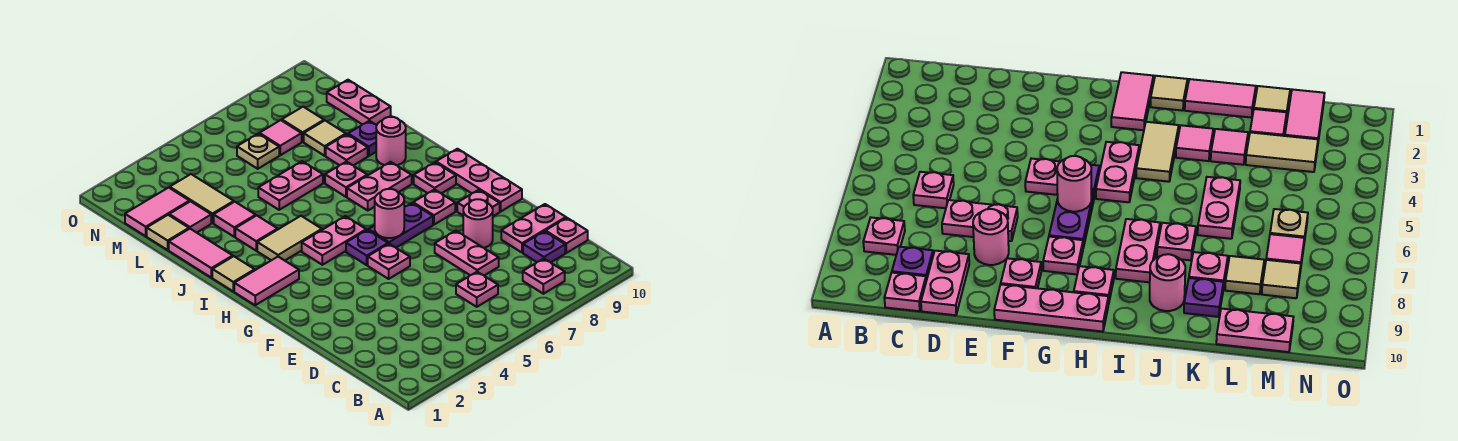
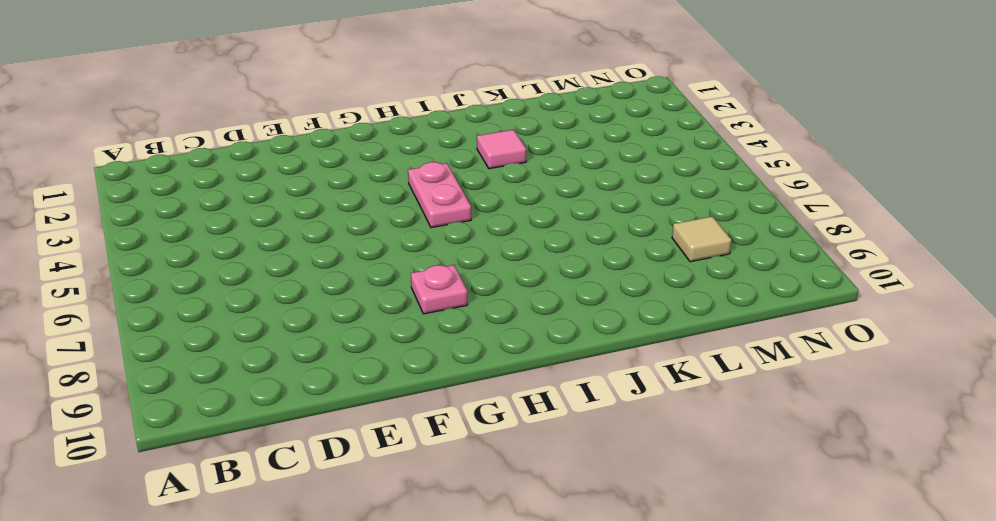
none -> pink plate B8 level 1
none -> pink plate C6 level 1
none -> purple plate C9 level 1
none -> pink plate C10 level 1

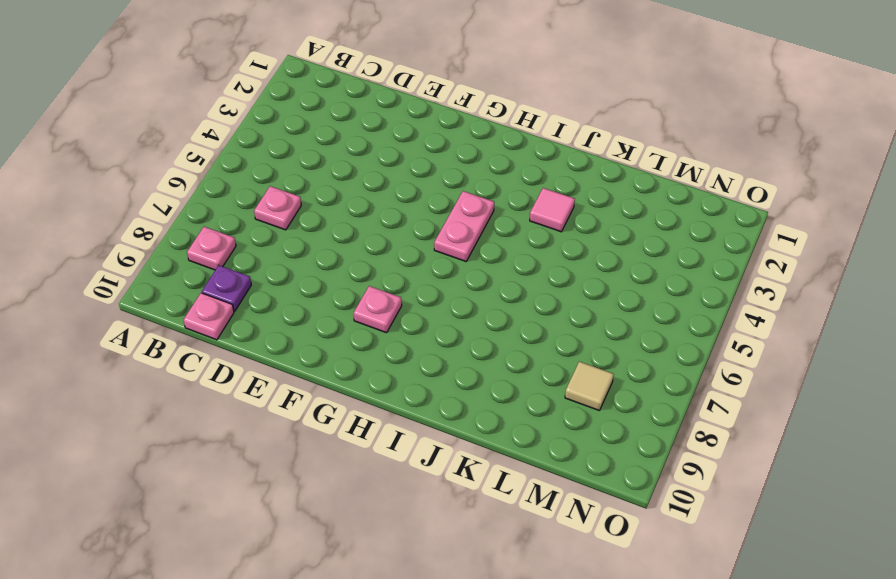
none -> pink plate D7:E7 level 1
none -> pink plate D9:D10 level 1
none -> pink round brick E8 level 1
none -> pink plate F5 level 1

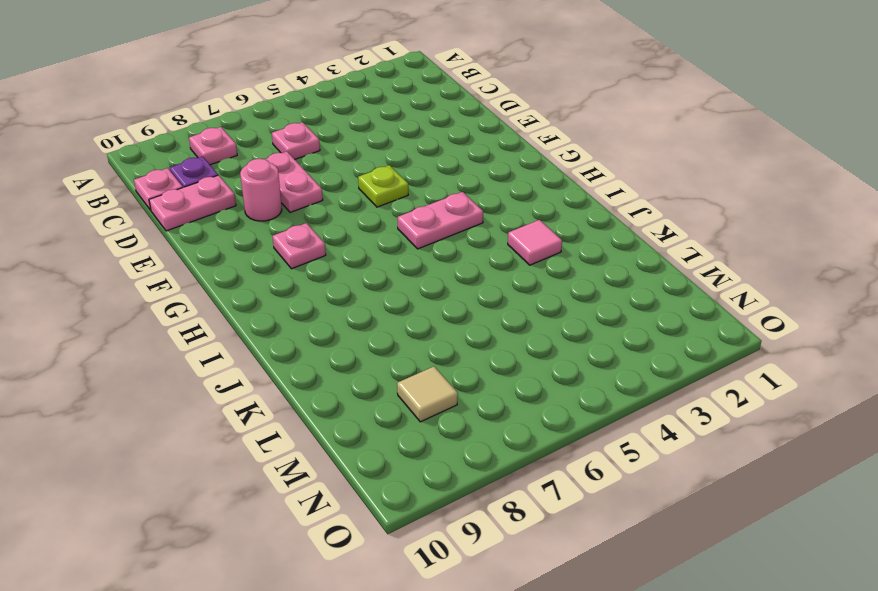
lime plate F5 level 1 -> pink plate F5 level 1
none -> pink plate F9 level 1
none -> pink plate F10:H10 level 1
none -> purple plate G5 level 1
none -> purple plate G6:G7 level 1

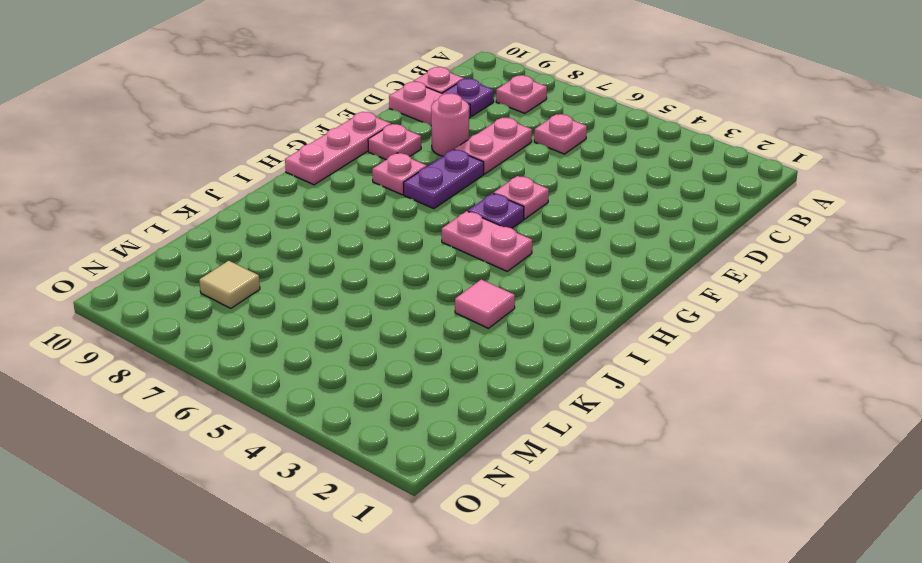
purple plate F7:G7 level 1 -> purple plate G6:G7 level 1
none -> pink tile H1:H2 level 1
none -> pink plate H9 level 1
none -> tan tile I1 level 1
none -> tan tile I3:I4 level 1

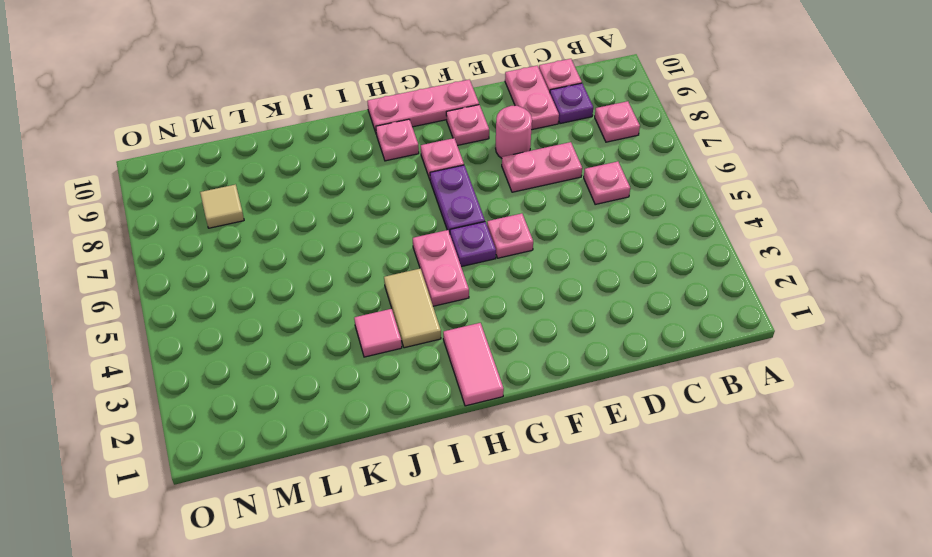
none -> tan tile I1 level 1
none -> pink plate I7:I8 level 1
none -> pink tile J1:K1 level 1
none -> pink plate J7 level 1

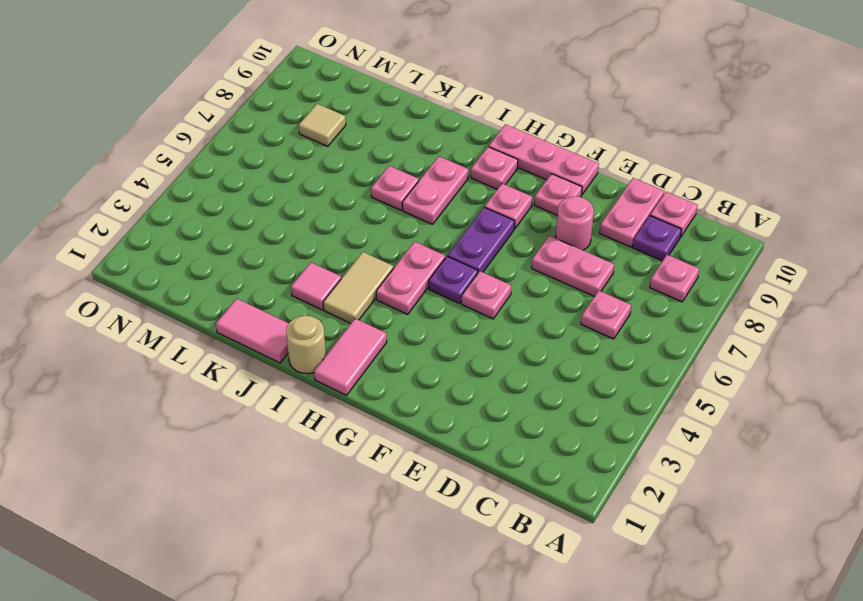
tan round brick I1 level 1 -> tan tile I1 level 1
none -> pink round brick J9 level 1
none -> pink tile K3 level 1
none -> pink plate K5:K6 level 1
none -> pink plate K8 level 1

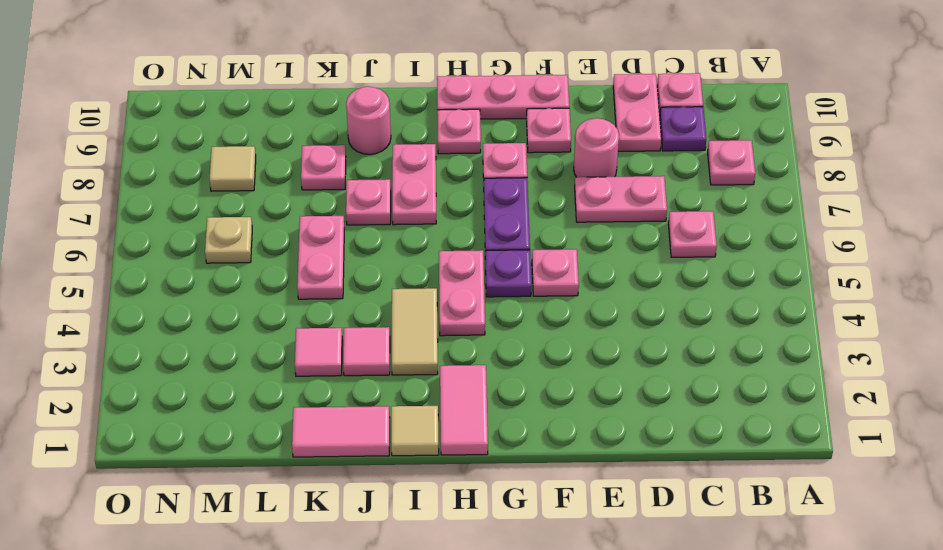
none -> purple plate K9 level 1
none -> tan tile L1 level 1
none -> pink tile L2 level 1
none -> tan tile L3:M3 level 1

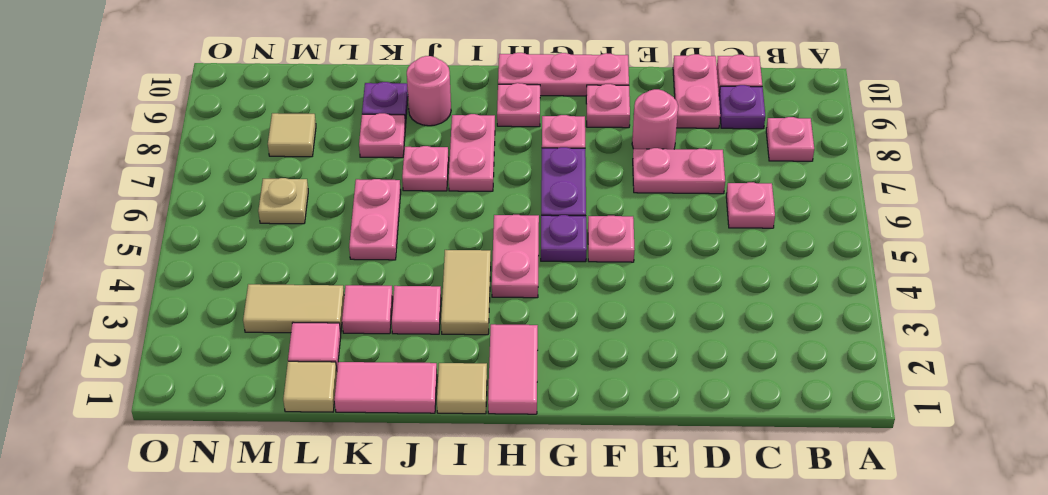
none -> tan tile L8 level 1
none -> pink plate L10:M10 level 1
none -> pink tile M1:M2 level 1
none -> pink tile M7 level 1

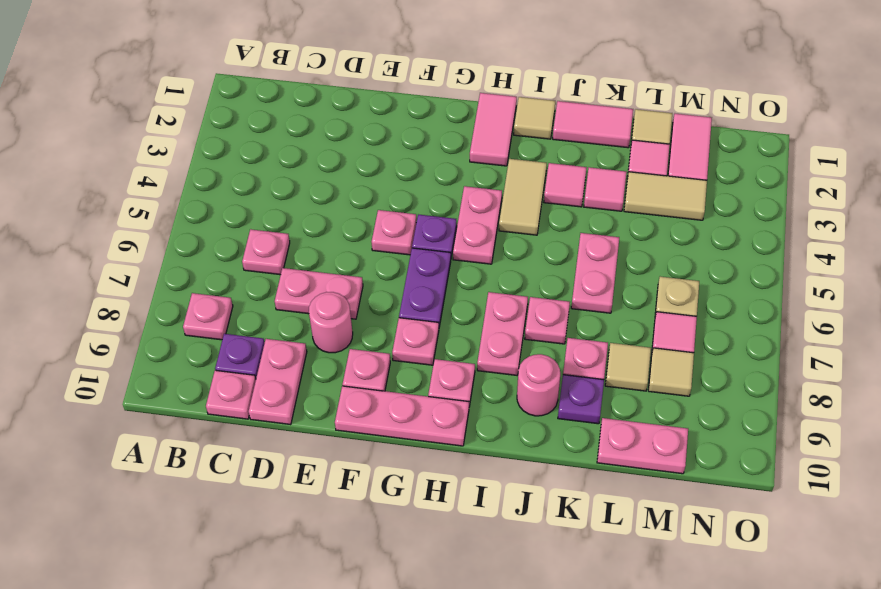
none -> pink round brick G6 level 2

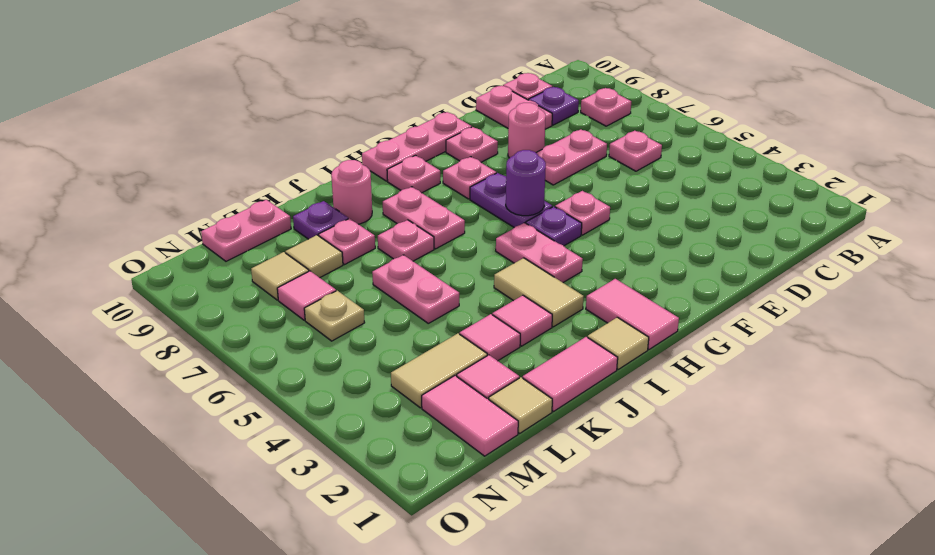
purple round brick G6 level 2 -> pink round brick G6 level 2

